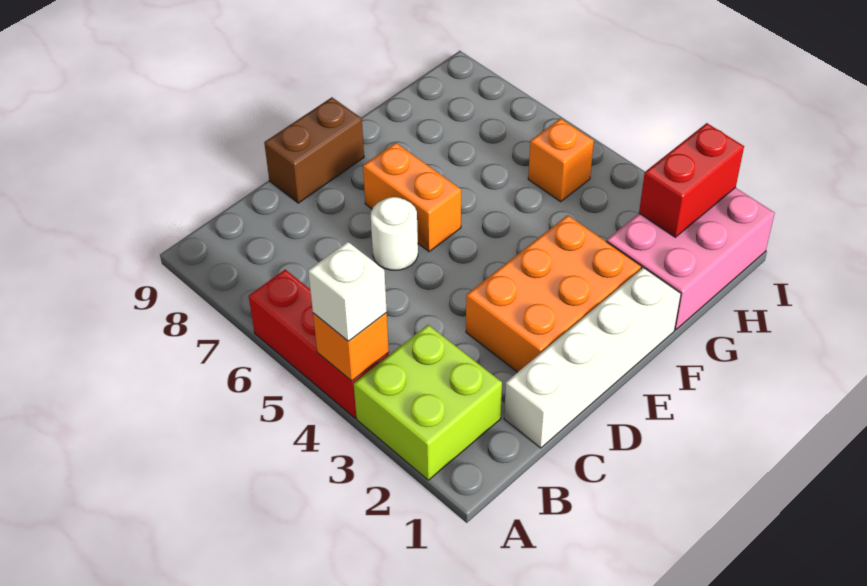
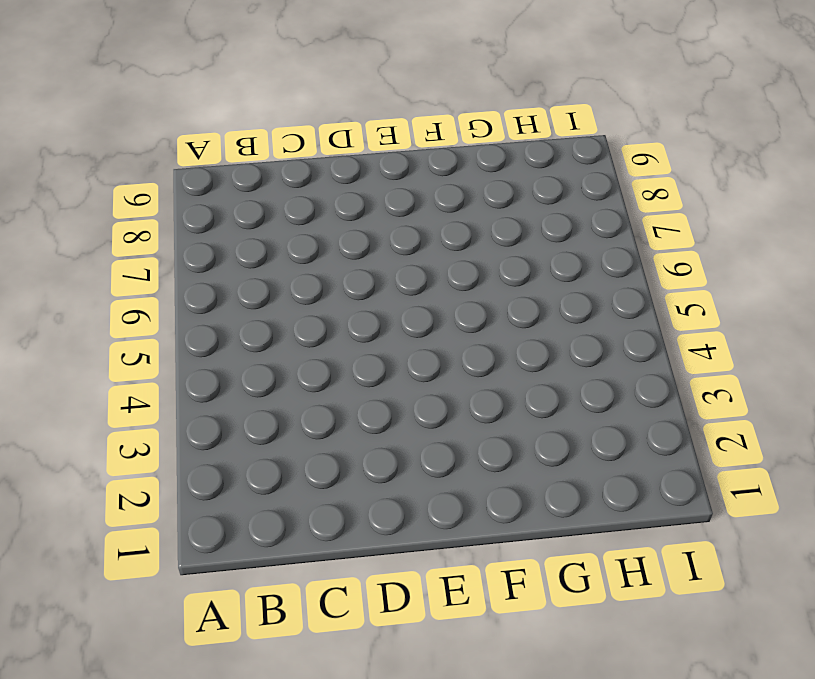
none -> lime brick A2:B3 level 1
none -> red brick A4:A6 level 1
none -> white brick C1:F1 level 1

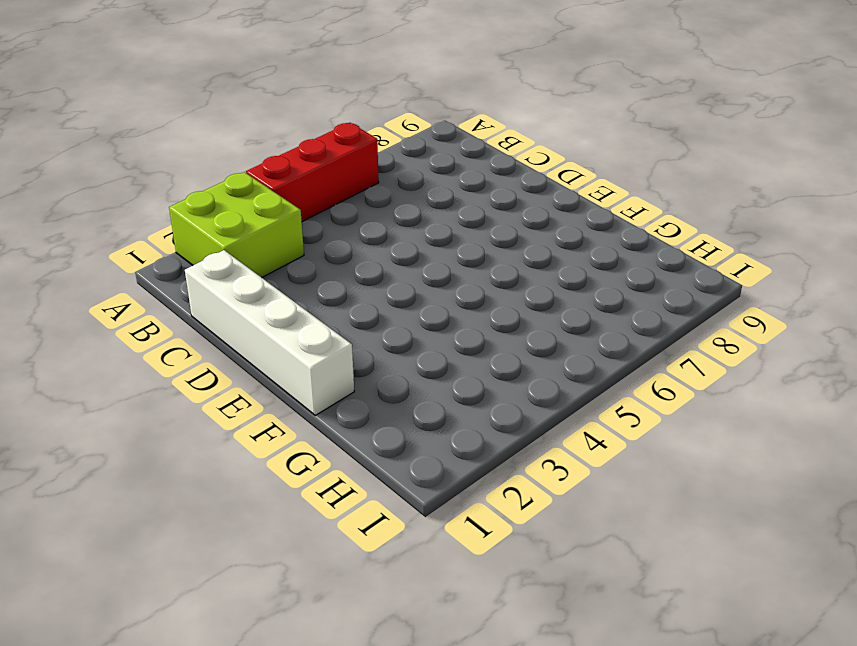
none -> orange brick D2:F3 level 1
none -> white round brick D6 level 1
none -> brown brick D9:E9 level 1

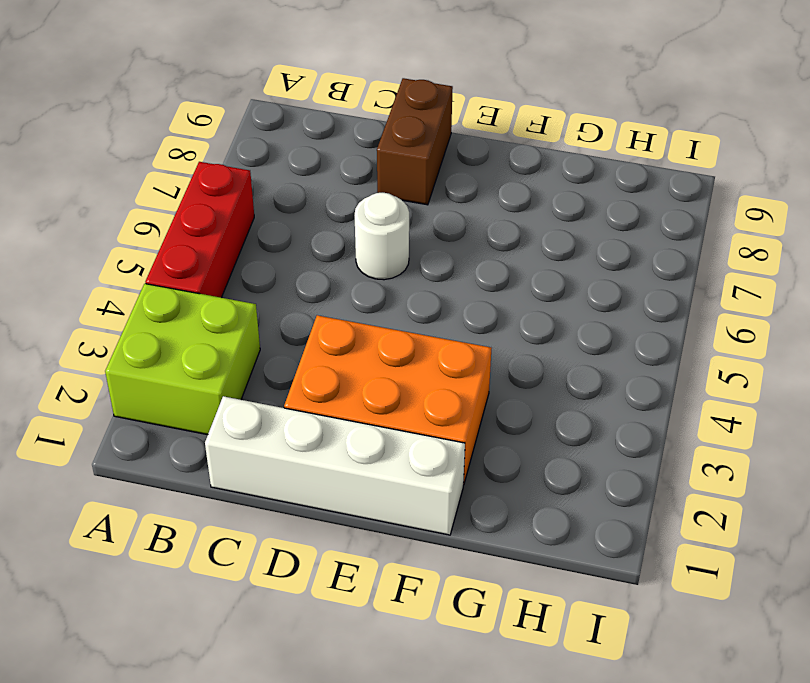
brown brick D8:D9 level 1 -> brown brick D9:E9 level 1
none -> orange brick E6:E7 level 1
none -> pink brick G1:I2 level 1
none -> orange brick H5 level 1

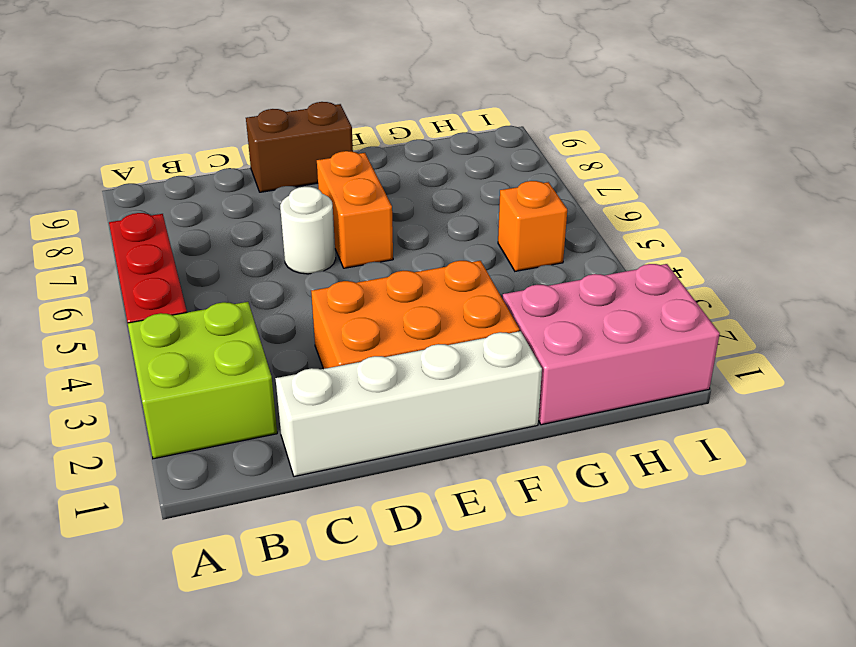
none -> orange brick A4 level 2
none -> red brick H2:I2 level 2
none -> white brick A4 level 3

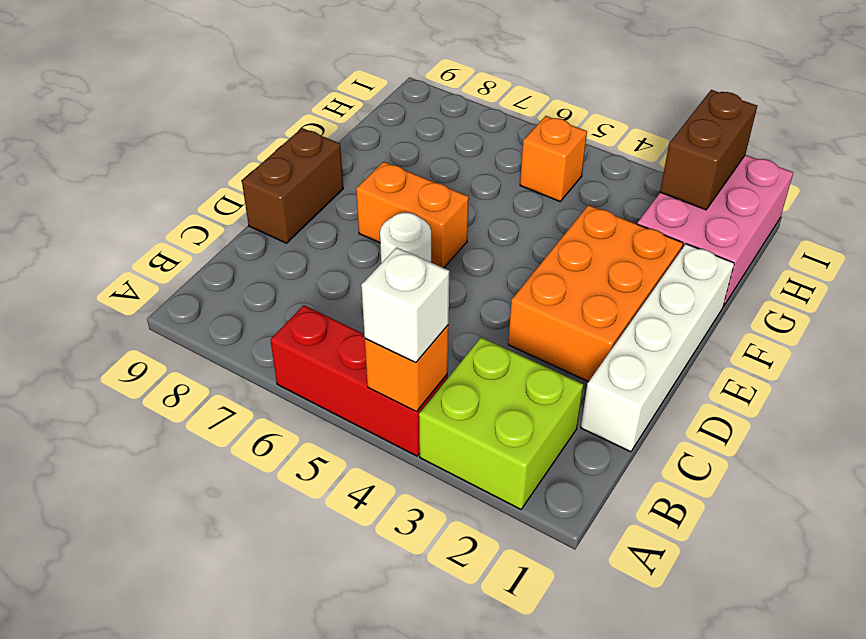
brown brick H2:I2 level 2 -> red brick H2:I2 level 2

